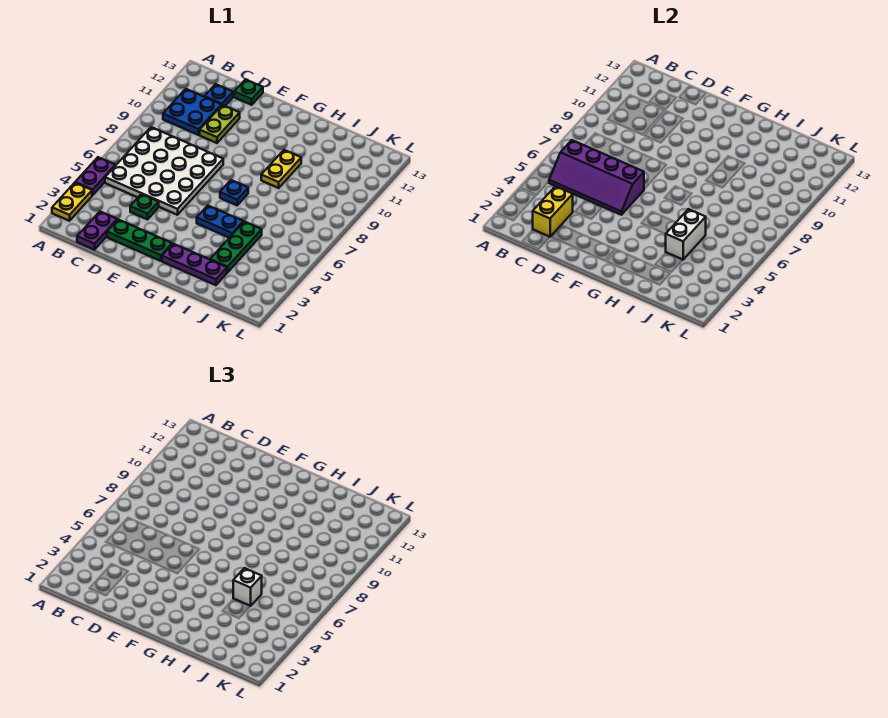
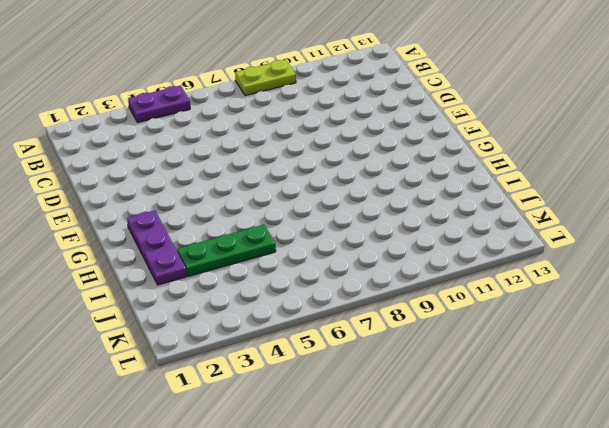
lime plate A8:A9 level 1 -> lime plate D10:D11 level 1
none -> yellow plate A2:A3 level 1
none -> white plate B5:E8 level 1
none -> blue plate B10:C11 level 1

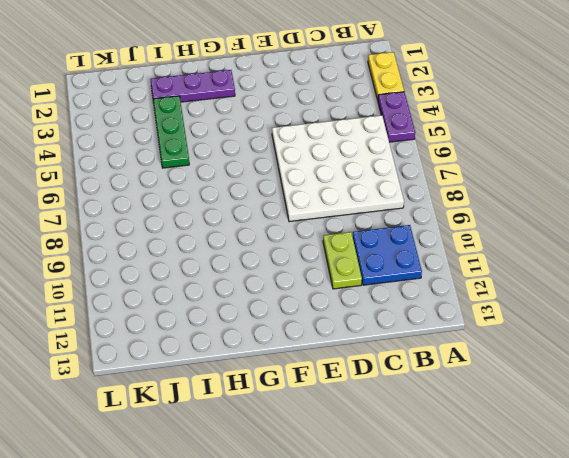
none -> purple plate C1:C2 level 1
none -> blue plate C12 level 1
none -> green plate D2:F2 level 1

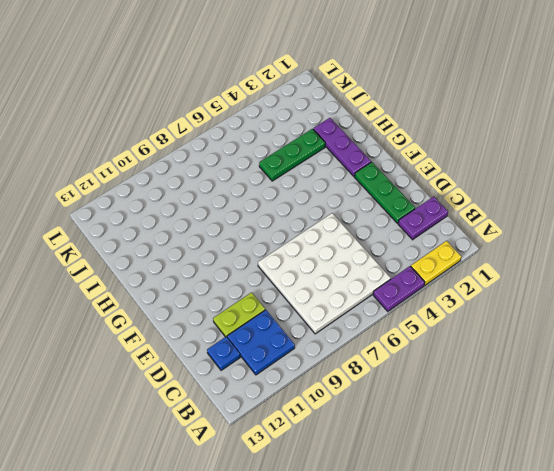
none -> green plate D4 level 1
none -> green plate D13 level 1
none -> blue plate G5:H5 level 1

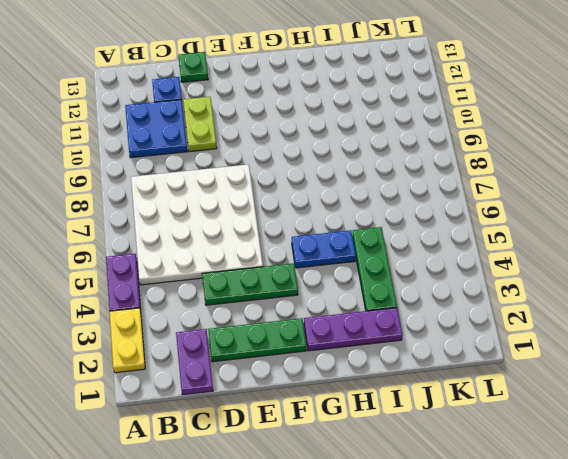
green plate D4:F4 level 1 -> green plate D4 level 1
none -> blue plate G7 level 1
none -> yellow plate H9:H10 level 1
none -> purple slope B5:E6 level 2 top 6

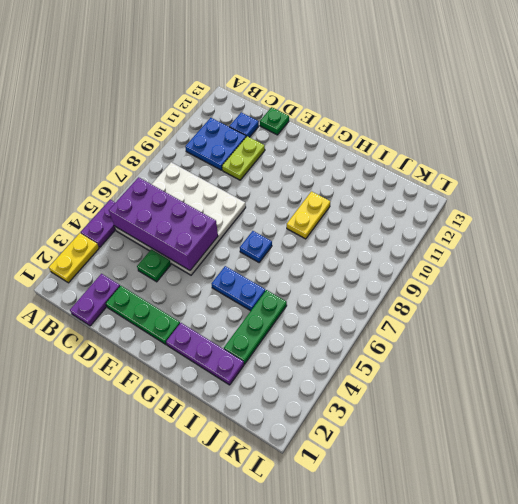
purple brick B5:E6 level 2 -> purple slope B5:E6 level 2 top 6
none -> yellow brick C2:C3 level 2
none -> white brick I4:I5 level 2
none -> white brick I5 level 3

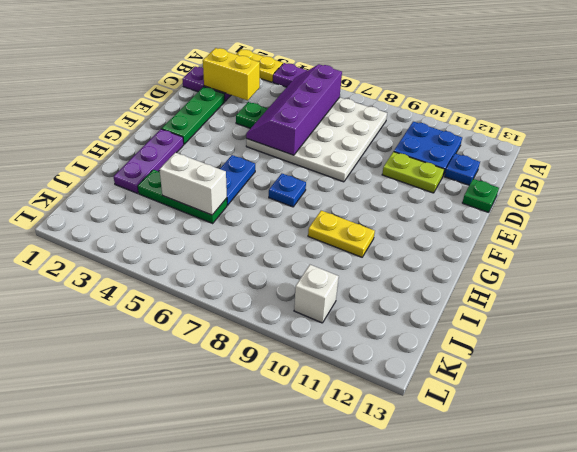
white brick K10 level 1 -> white brick I5 level 3

